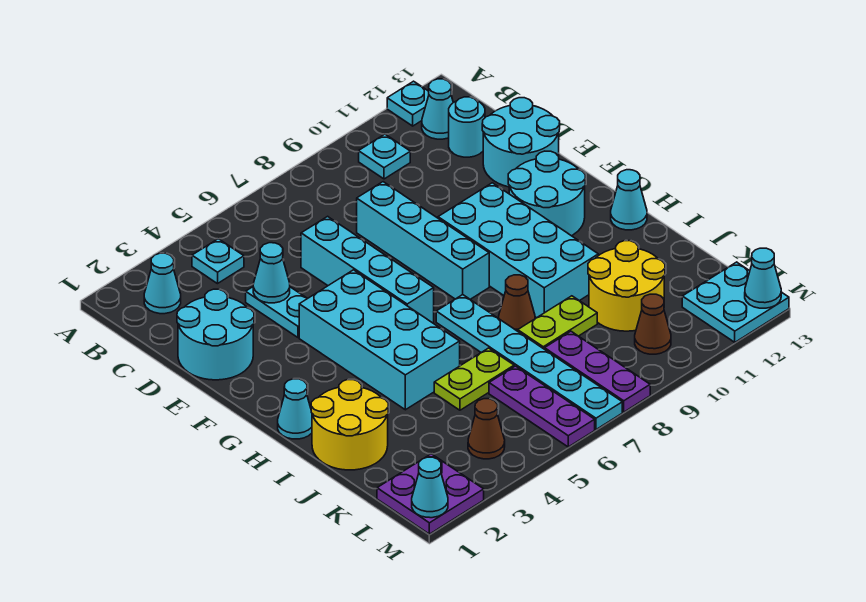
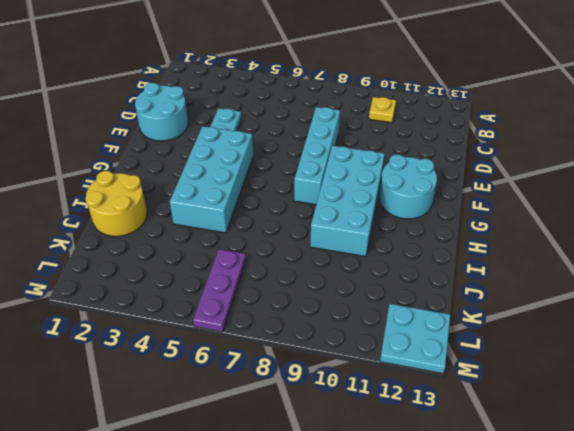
yellow plate B10 level 1 -> cyan plate B10 level 1
none -> cyan plate A12 level 1
none -> cyan cone B2 level 1
none -> cyan plate B4 level 1
none -> cyan cone B12 level 1

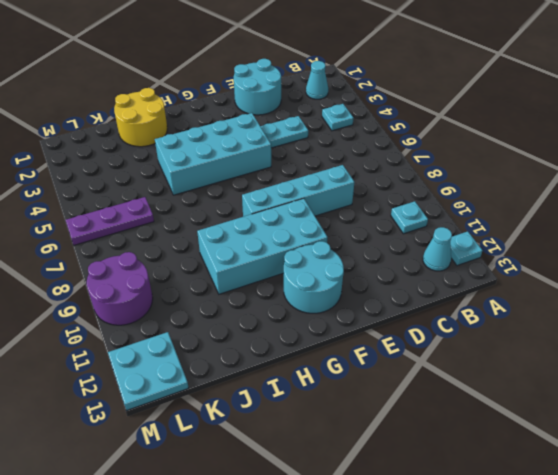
purple round brick L9:M10 level 1 -> brown cone L10 level 1
none -> cyan round brick C12 level 1
none -> cyan brick D6:G6 level 1
none -> cyan round brick D12:E13 level 1
none -> cyan cone H1 level 1

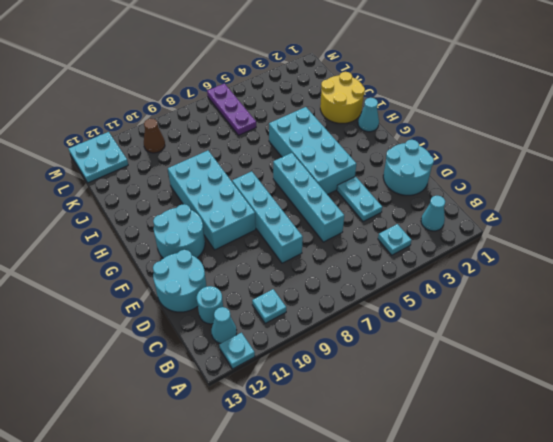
none -> cyan plate H7:M7 level 1
none -> cyan cone H13 level 1
none -> brown cone I8 level 1
none -> lime plate J5:J6 level 1

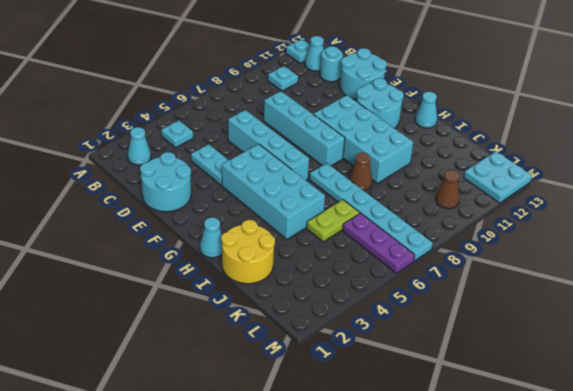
none -> lime plate J8:J9 level 1
none -> yellow round brick J10:K11 level 1
none -> purple plate K8:M8 level 1
none -> purple plate L1:M2 level 1

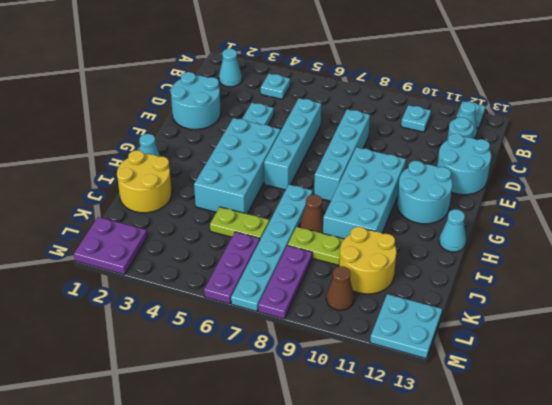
none -> brown cone L4 level 1
none -> cyan cone D4 level 2
none -> cyan cone M1 level 2
none -> cyan cone M13 level 2

